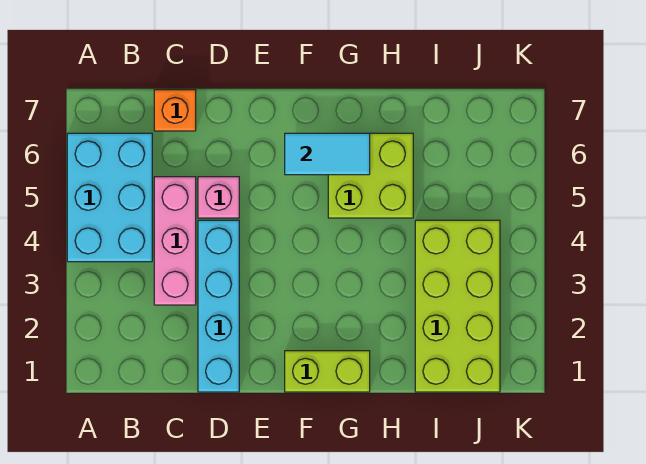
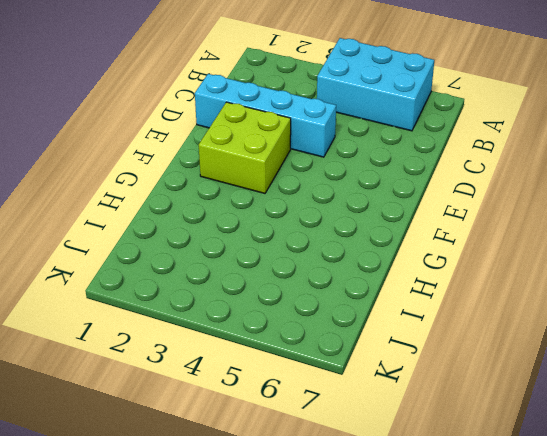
lime brick E2:F3 level 1 -> lime brick G5:H6 level 1
none -> pink brick C3:C5 level 1
none -> orange brick C7 level 1

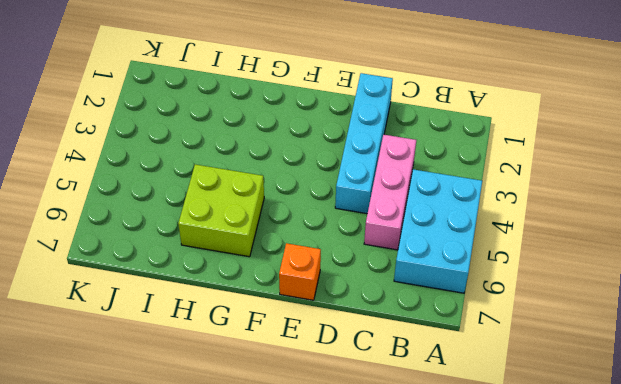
orange brick E7 level 1 -> orange brick C7 level 1
none -> pink brick D5 level 1
none -> lime brick F1:G1 level 1

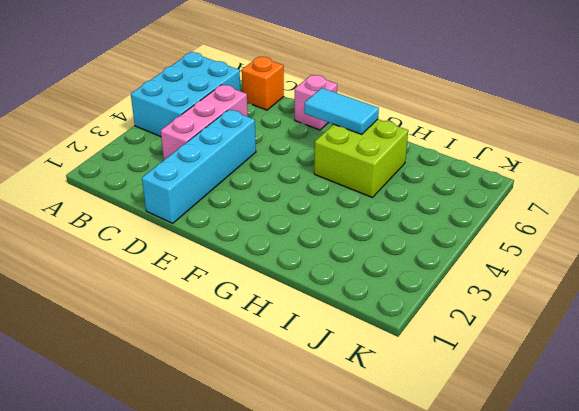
pink brick E7 level 1 -> pink brick D5 level 1
none -> lime brick F1:G1 level 1
none -> lime brick I1:J4 level 1

